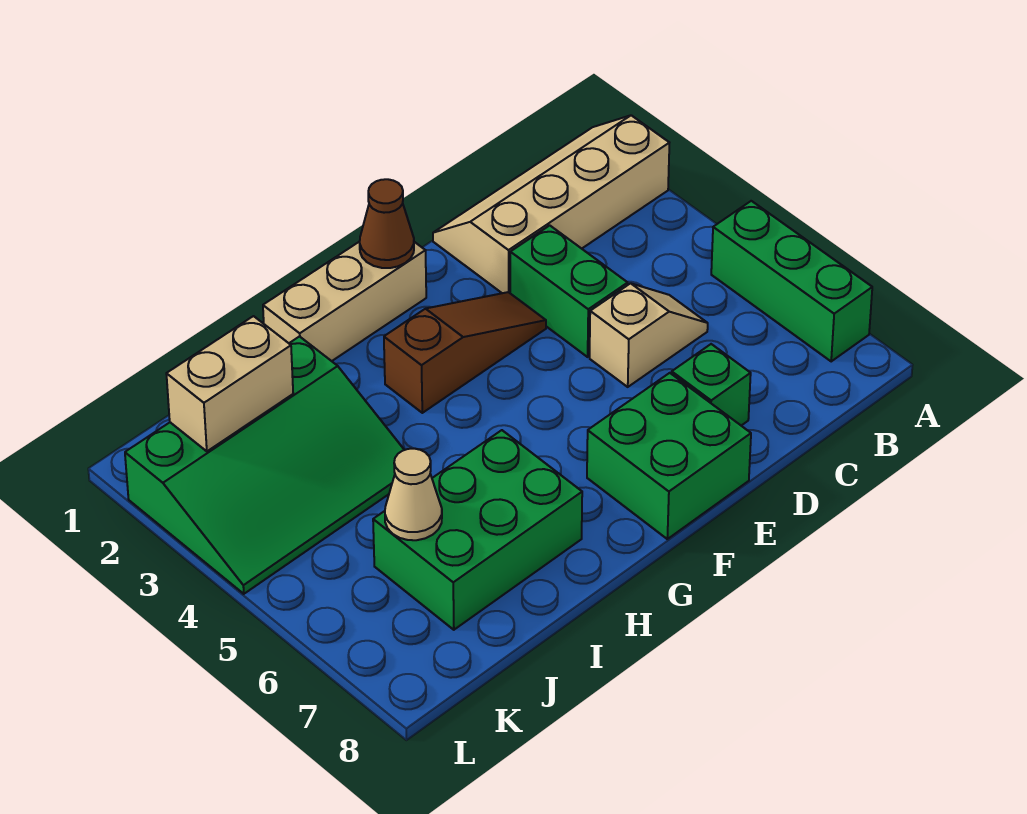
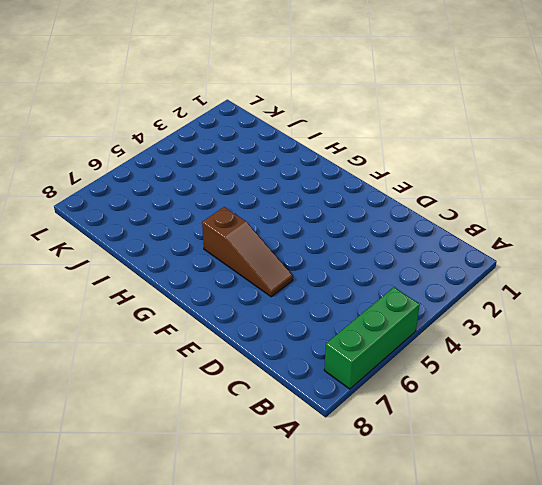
brown slope E6:G6 level 1 top G -> brown slope E3:G3 level 1 top G
none -> tan slope A1:D2 level 1 top 2
none -> tan slope C5:D5 level 1 top D
none -> green brick D3:D4 level 1

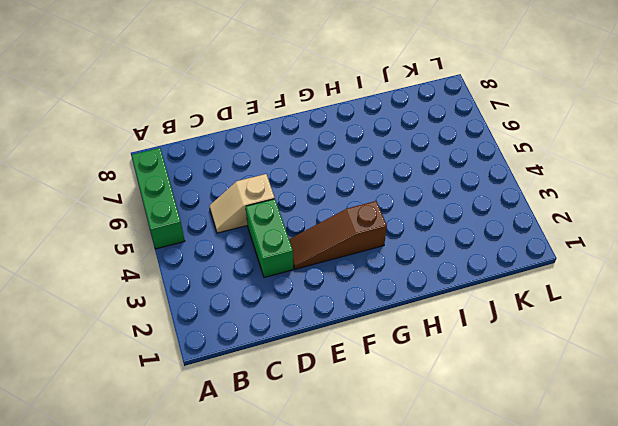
none -> tan slope A1:D2 level 1 top 2
none -> green brick D7 level 1
none -> green brick E7:F8 level 1

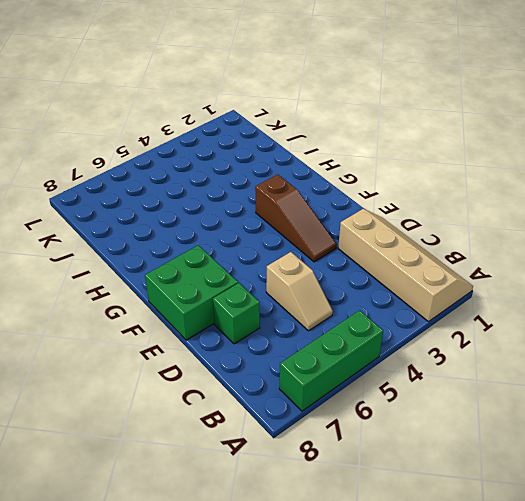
none -> green brick D3:D4 level 1
none -> tan brick F1:H1 level 1
none -> green brick H6:J7 level 1

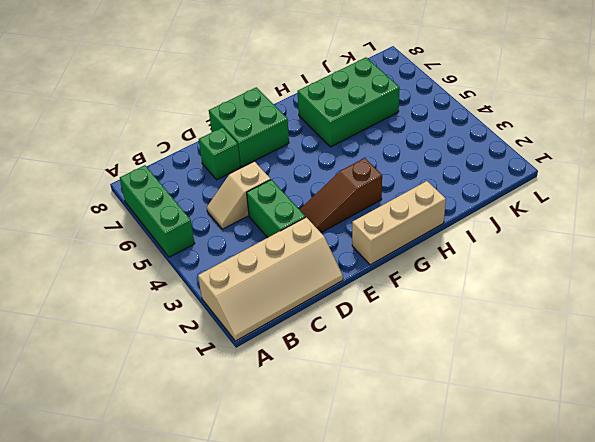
none -> green slope I2:L4 level 1 top 2
none -> brown cone F1 level 2
none -> tan brick J2:K2 level 2

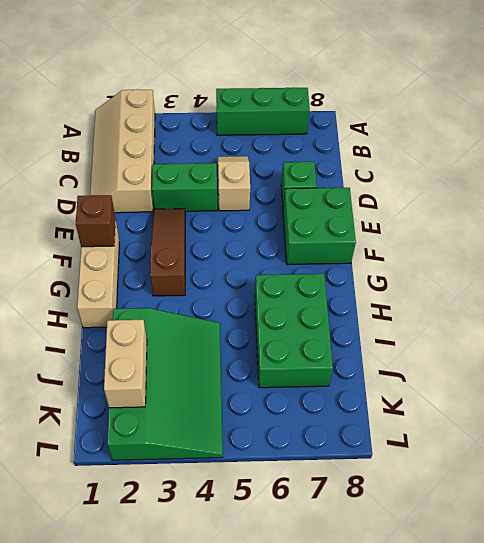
brown brick F1 level 2 -> brown cone F1 level 2
none -> tan cone J6 level 2

